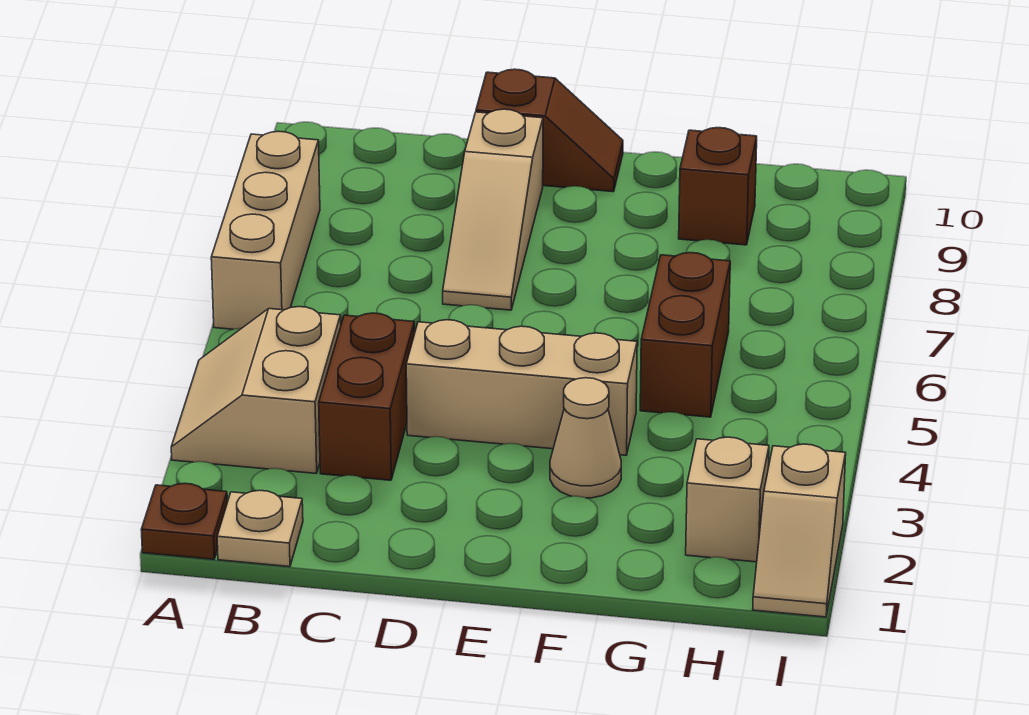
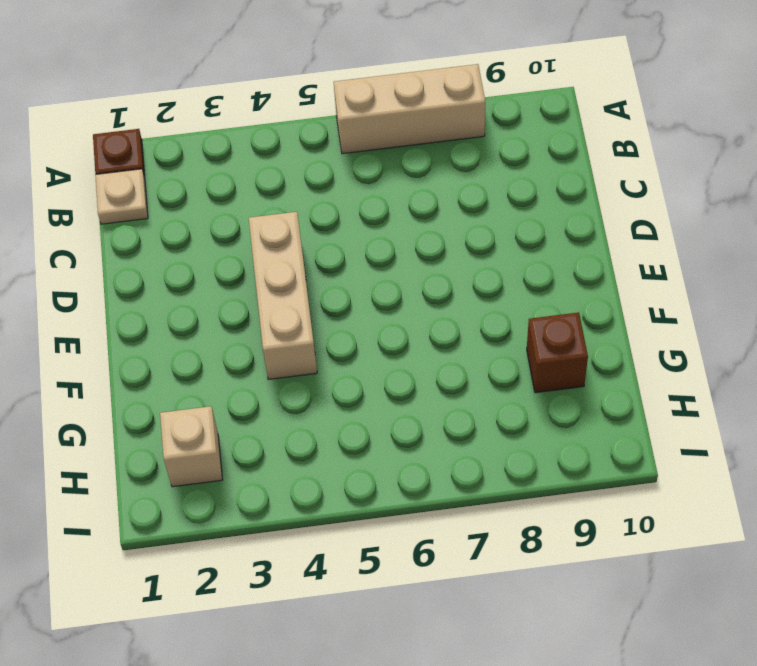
none -> tan slope A3:B4 level 1 top B
none -> brown brick C3:C4 level 1
none -> tan slope D7:D9 level 1 top 9

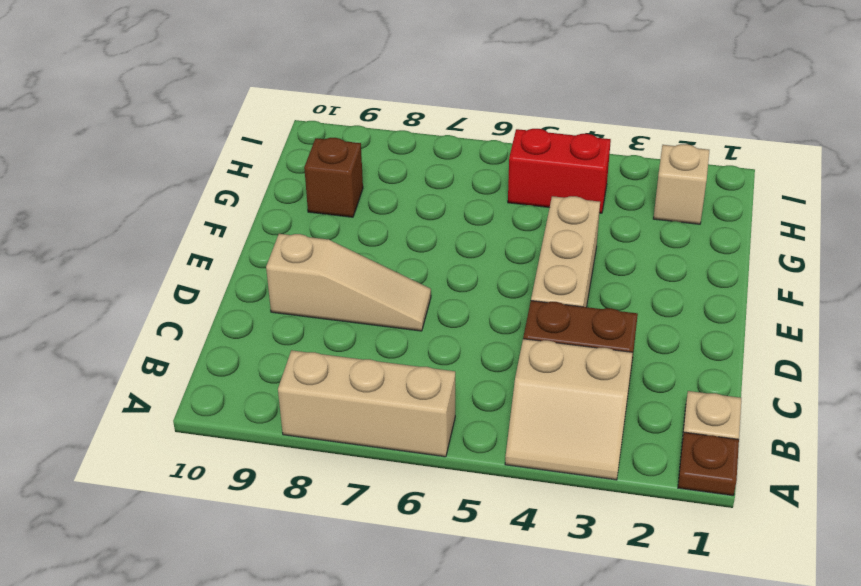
red brick H4:H5 level 1 -> none
none -> brown slope D10:E10 level 1 top D
none -> tan cone F3 level 1
none -> brown brick G5:G6 level 1

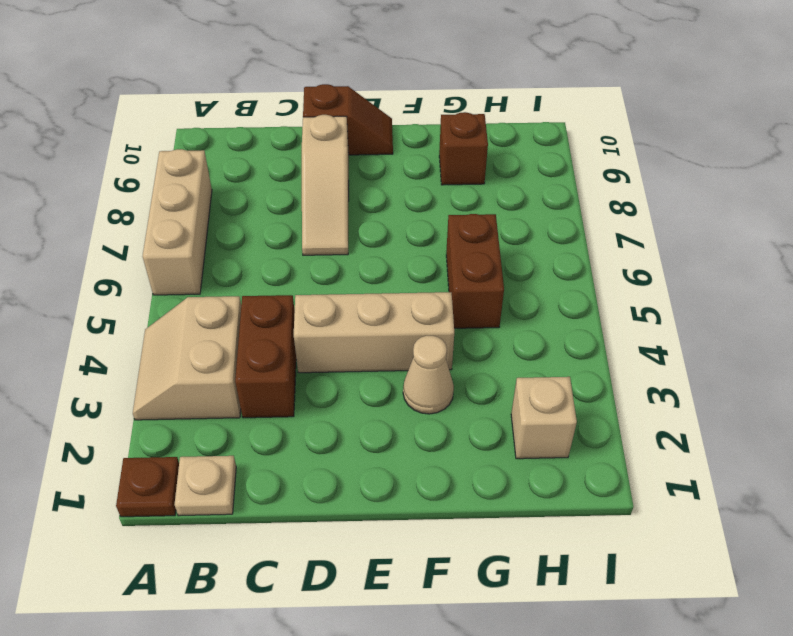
none -> tan slope I1:I2 level 1 top 2

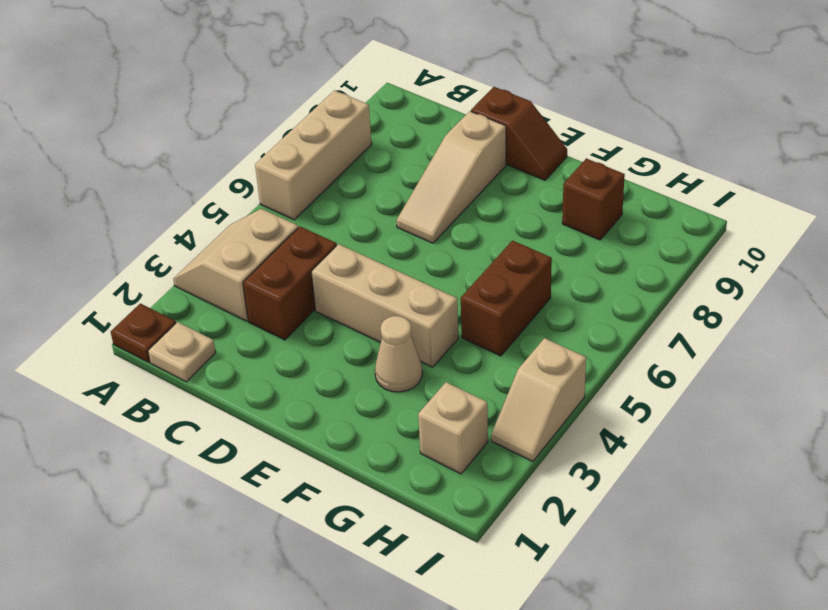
tan slope I3:I4 level 1 top 4 -> tan slope I1:I2 level 1 top 2

